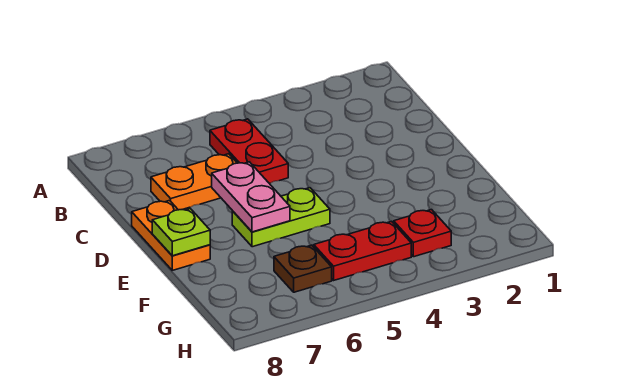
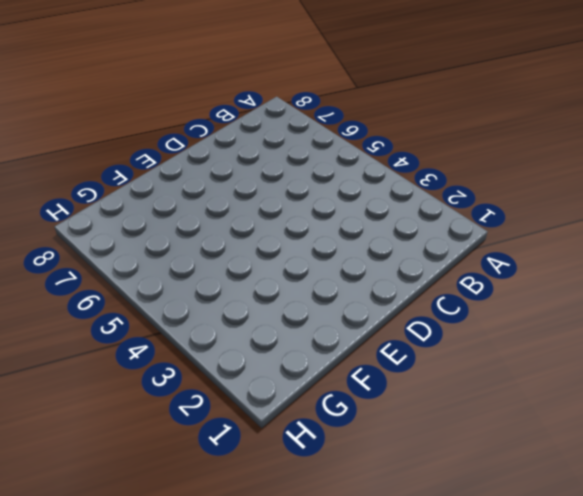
none -> red plate B5:C5 level 1
none -> orange plate C6:C7 level 1

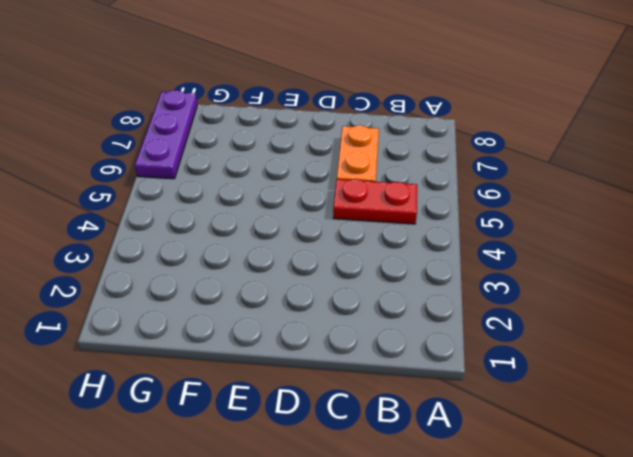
purple plate H6:H8 level 1 -> none
none -> orange plate D8:E8 level 1
none -> lime plate E5:E6 level 1

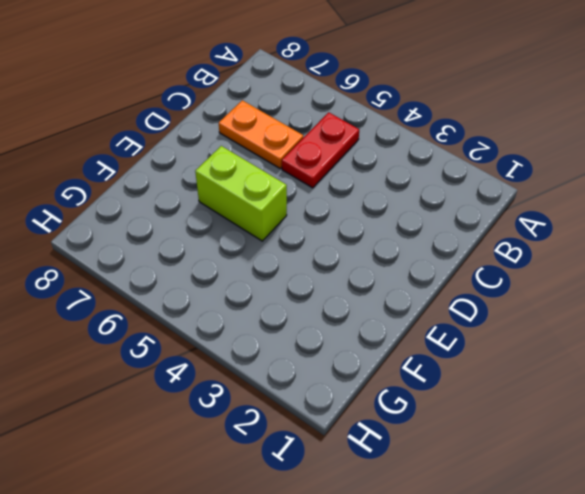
lime brick E5:E6 level 1 -> lime plate E5:E6 level 1
none -> orange plate D8:E8 level 1
none -> red plate G3 level 1

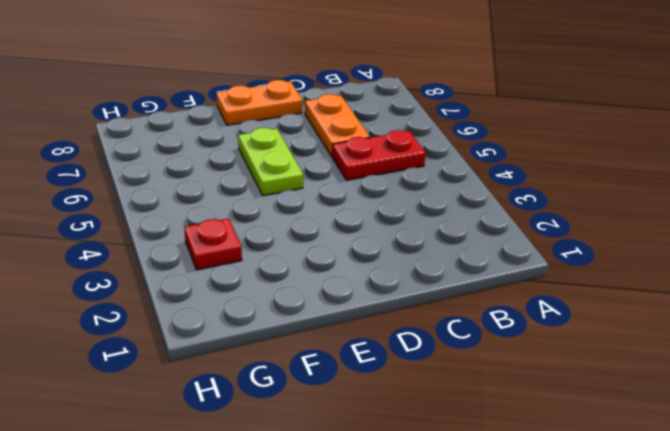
none -> red plate G4:G5 level 1
none -> brown plate G6 level 1

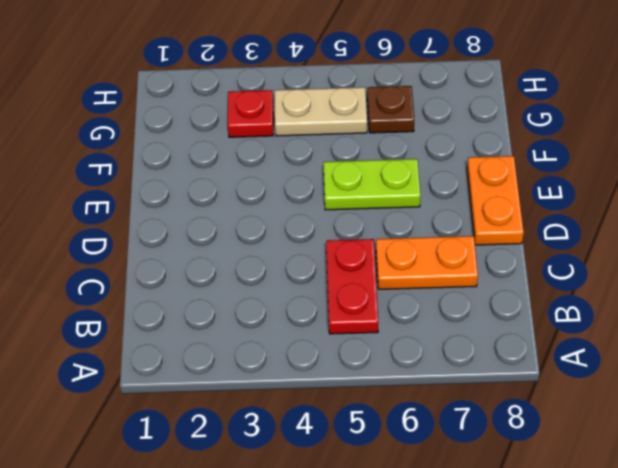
tan plate G4:G5 level 1 -> red plate G4:G5 level 1
none -> pink plate D6:E6 level 2
none -> lime plate E8 level 2

